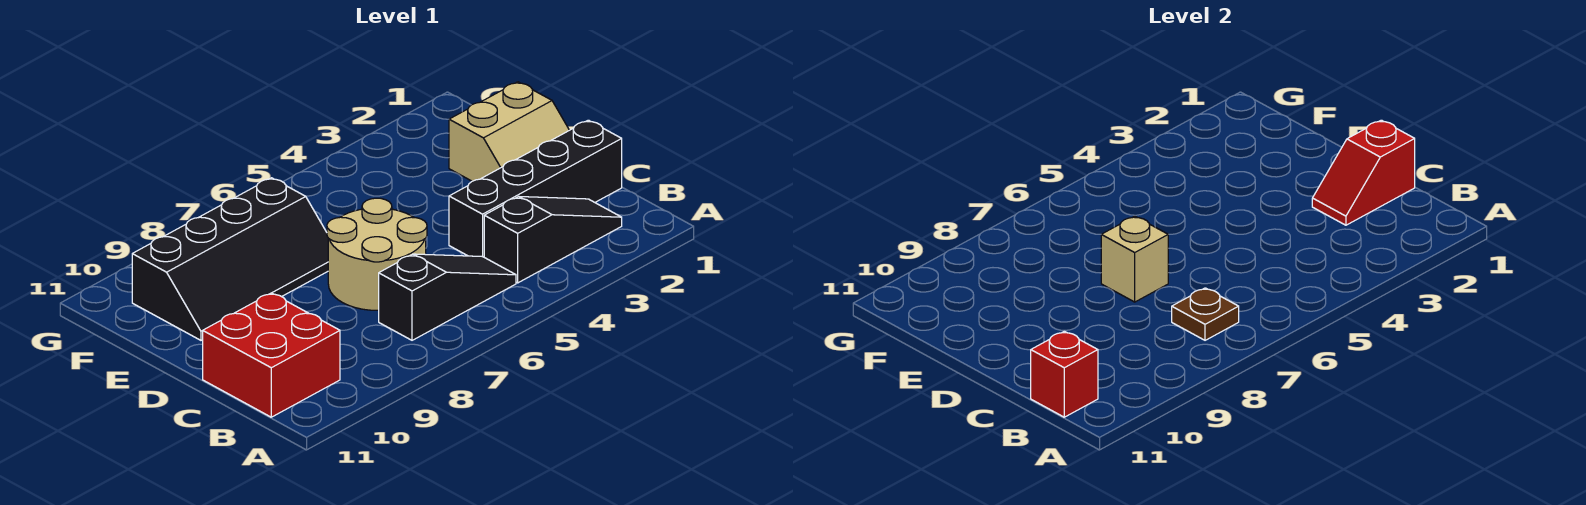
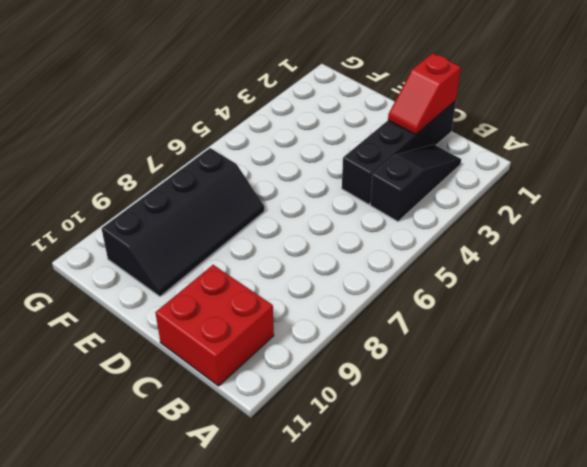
none -> black slope B5:B7 level 1 top 7
none -> tan round brick C6:D7 level 1

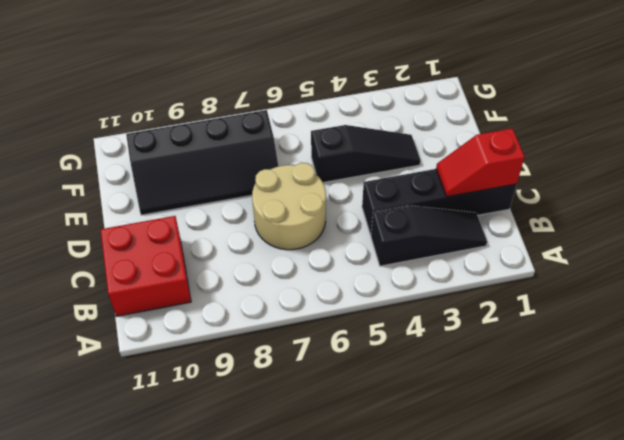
black slope E3:E5 level 1 top 5 -> black slope B5:B7 level 1 top 7
none -> tan slope D1:E2 level 1 top E
none -> brown plate B7 level 2

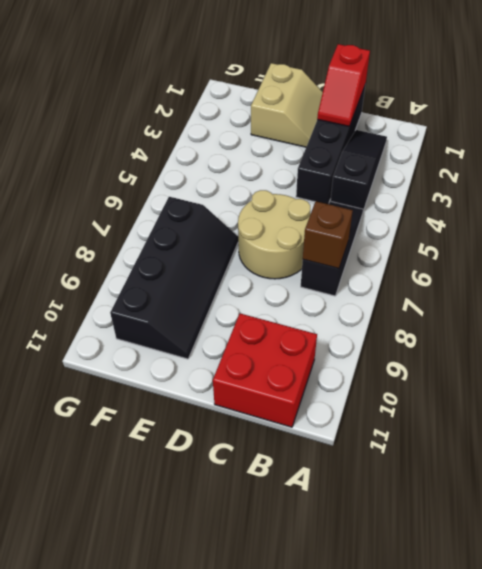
brown brick B7 level 2 -> brown plate B7 level 2
none -> red brick B11 level 2
none -> tan brick D7 level 2

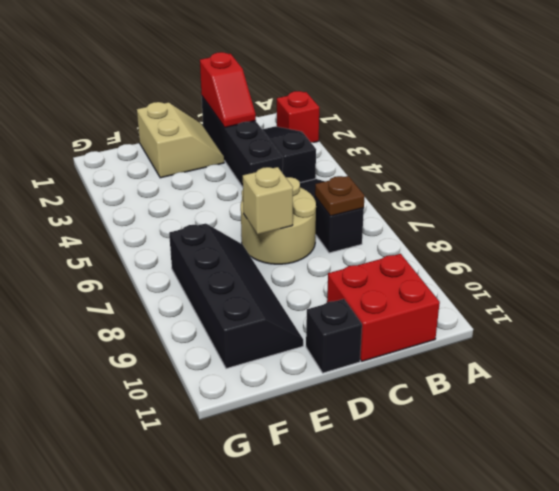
red brick A2 level 1 -> red brick B11 level 2
black brick D11 level 1 -> none

